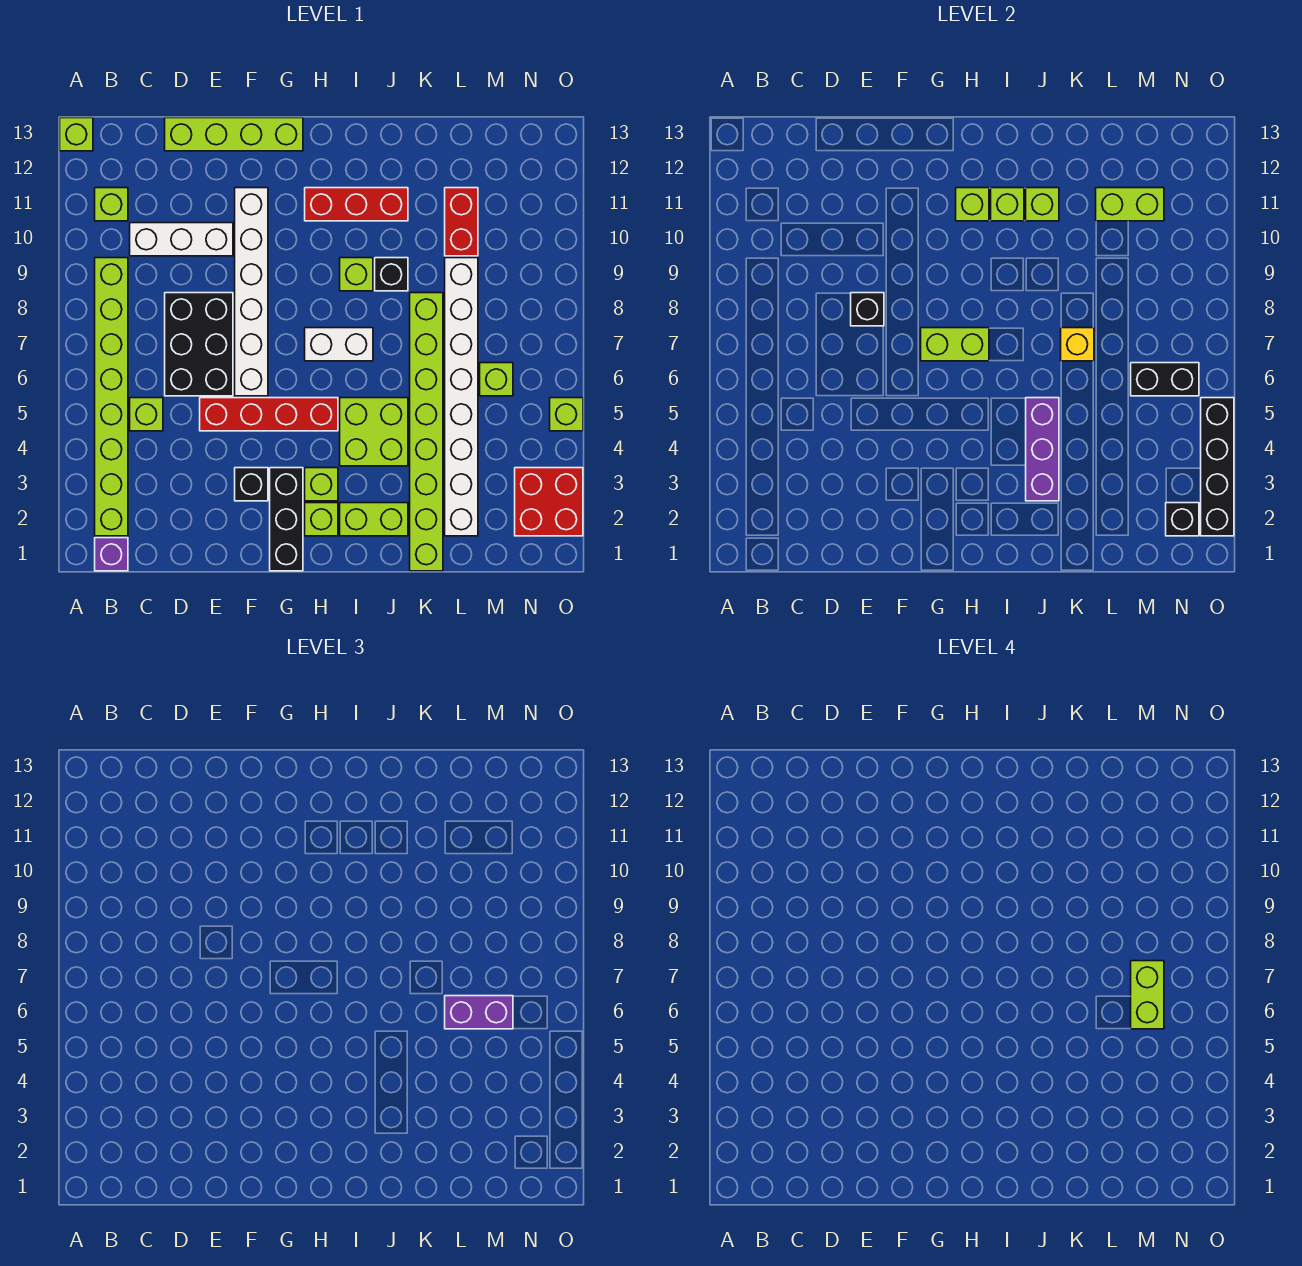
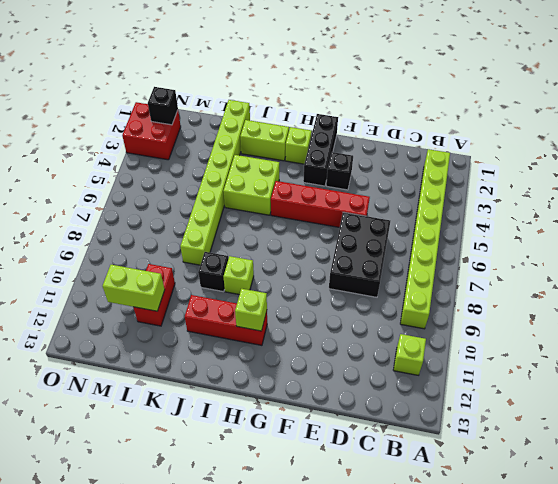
none -> lime brick A13 level 1
none -> purple brick B1 level 1
none -> lime brick C5 level 1
none -> white brick C10:E10 level 1

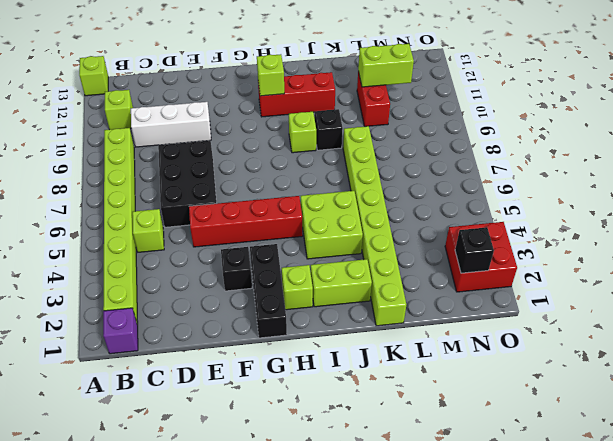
none -> lime brick D13:G13 level 1
none -> white brick F6:F11 level 1
none -> lime brick H3 level 1
none -> white brick H7:I7 level 1

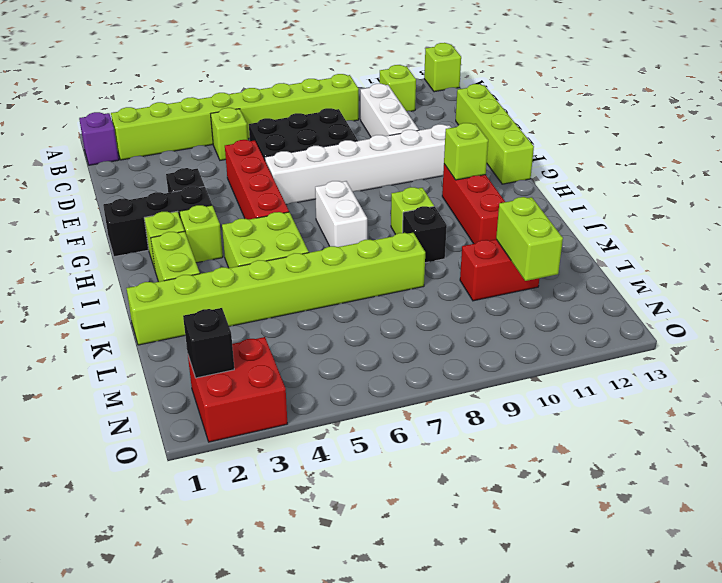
none -> white brick L2:L9 level 1
none -> lime brick M6 level 1
none -> lime brick O5 level 1
none -> black brick E8 level 2

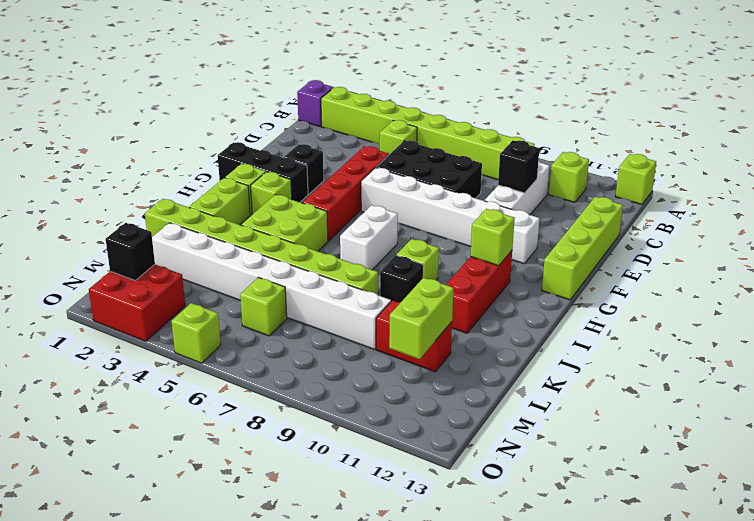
black brick D10 level 2 -> black brick E8 level 2
none -> lime brick G7:H7 level 2
none -> lime brick I11 level 2
none -> purple brick J3:J5 level 2
none -> lime brick J11 level 2

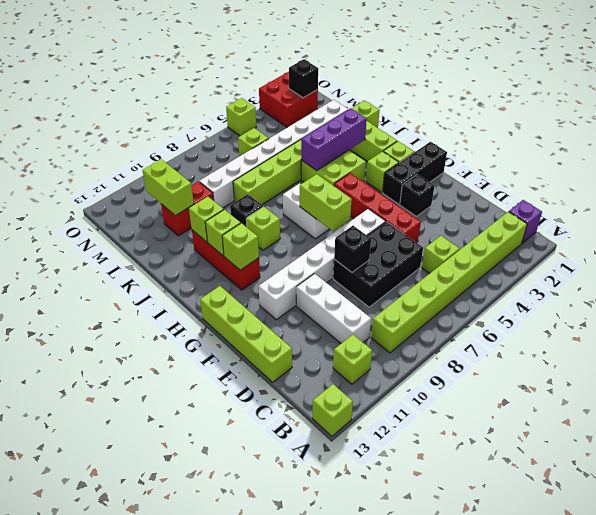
none -> yellow brick K7 level 2
none -> black brick M6:N6 level 2
none -> black brick O2:O5 level 2
none -> purple brick L6:M6 level 3

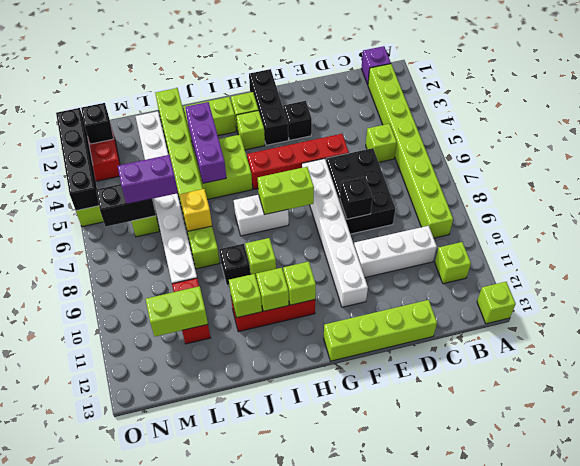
none -> lime brick M6:M7 level 4

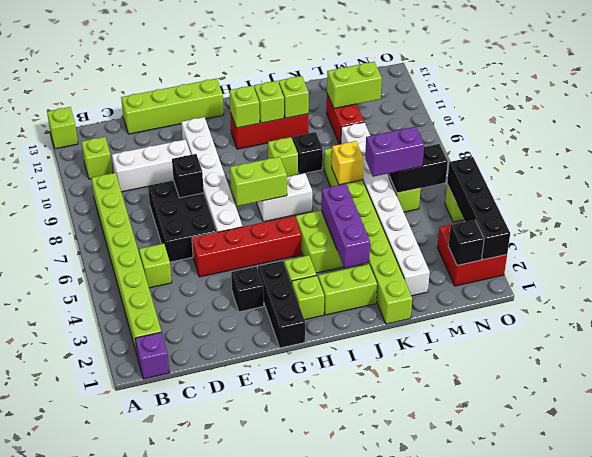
none -> lime brick M6:M7 level 4

